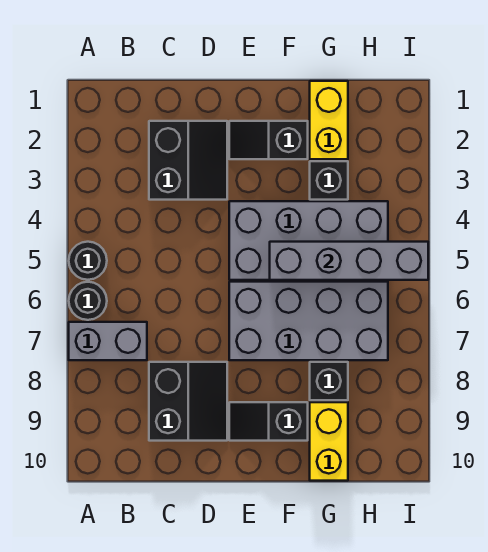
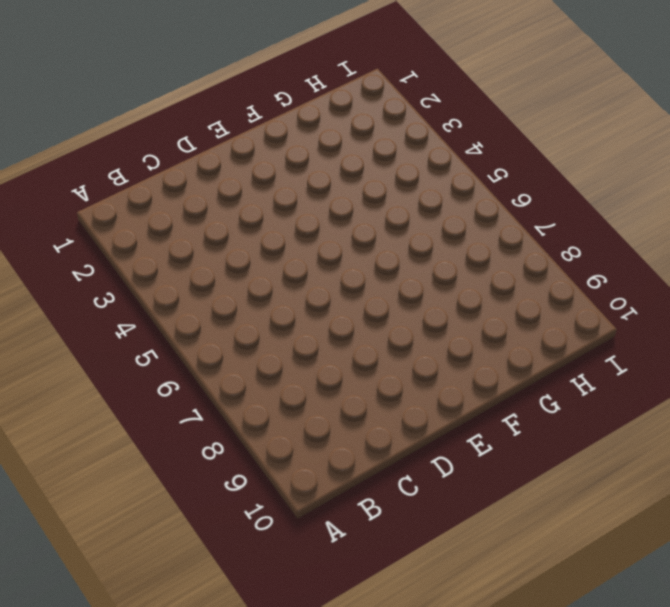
none -> black round brick A5 level 1
none -> black round brick A6 level 1
none -> grey brick A7:B7 level 1

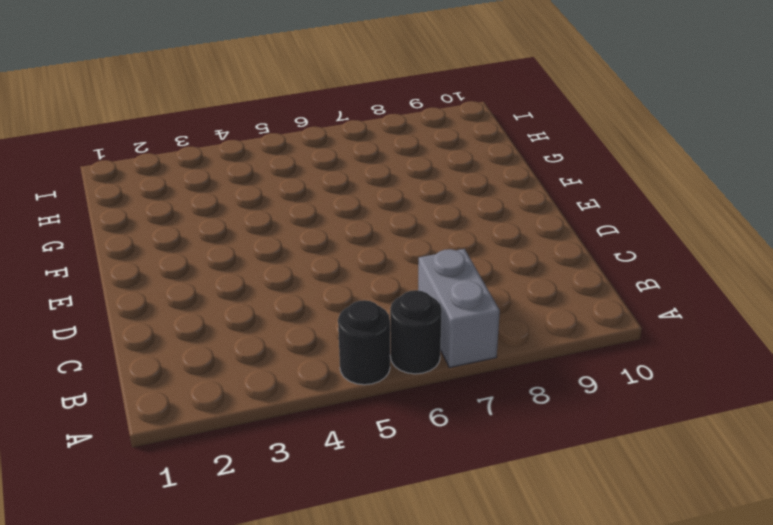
none -> black slope C2:D3 level 1 top C
none -> black slope C8:D9 level 1 top C
none -> black slope E2:F2 level 1 top F

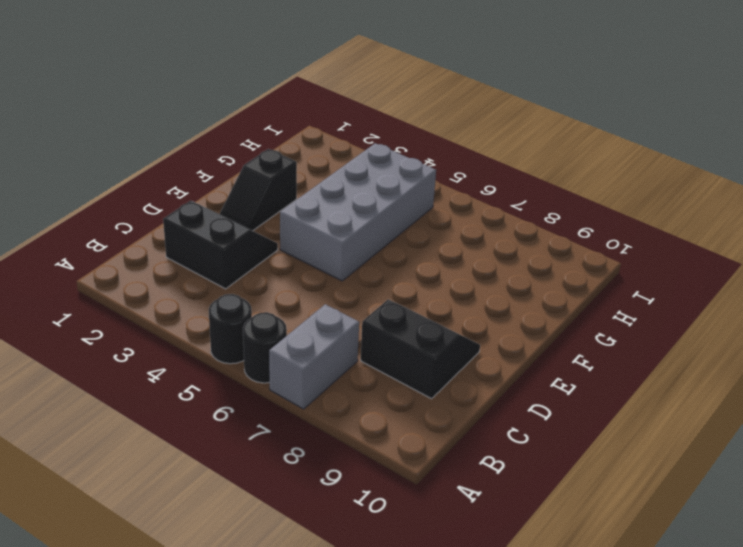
none -> grey brick E6:H7 level 1
none -> black slope E9:F9 level 1 top F
none -> yellow brick G1:G2 level 1

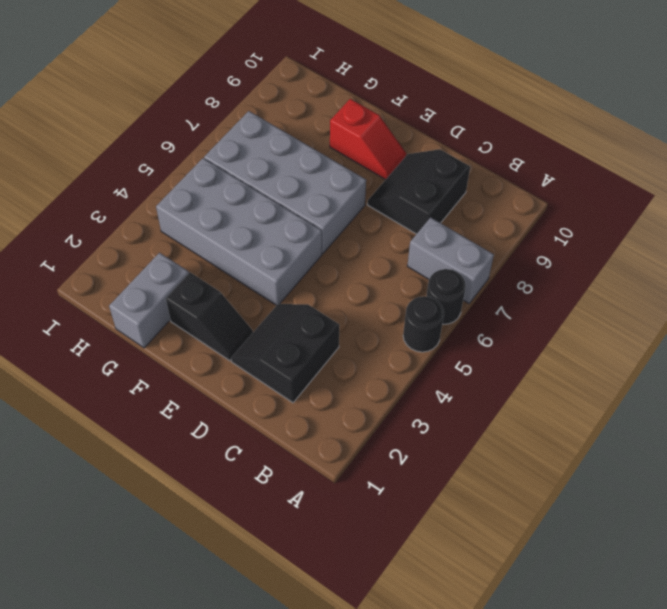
red slope E9:F9 level 1 top F -> black slope E9:F9 level 1 top F
grey brick G1:G2 level 1 -> yellow brick G1:G2 level 1
none -> black brick G3 level 1
none -> black brick G8 level 1
none -> yellow brick G9:G10 level 1

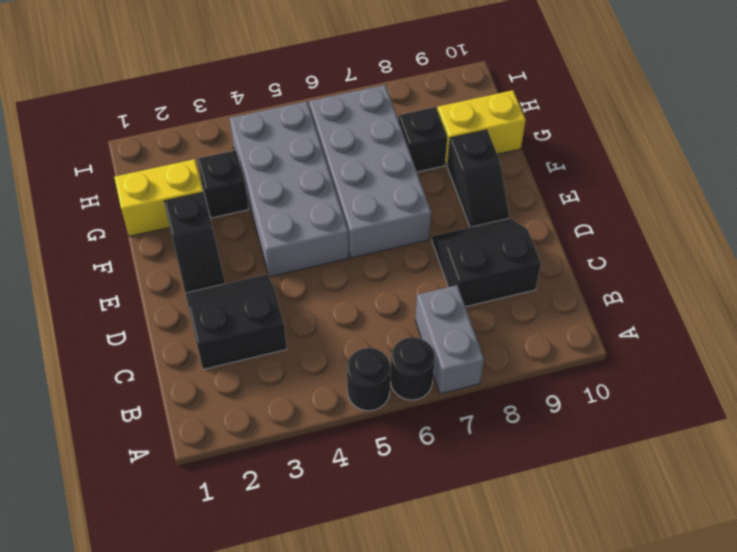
none -> grey brick F5:I5 level 2

